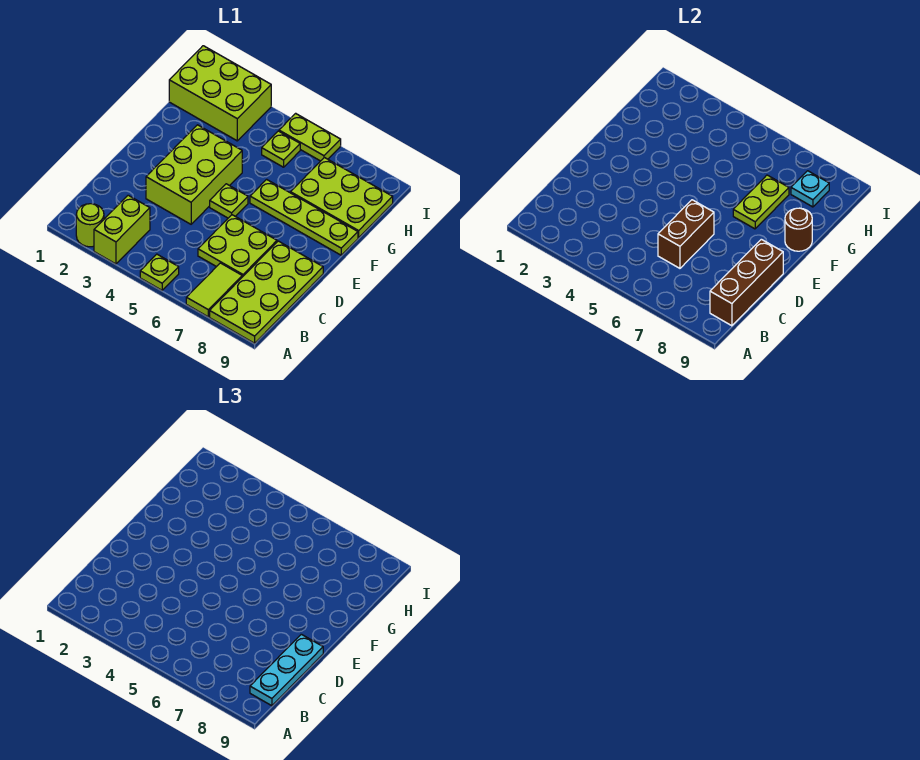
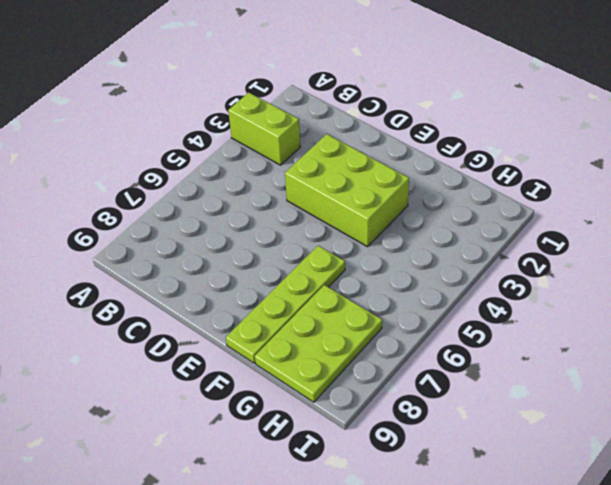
none -> lime round brick A2 level 1
none -> lime plate A5 level 1
none -> lime tile A7:B7 level 1

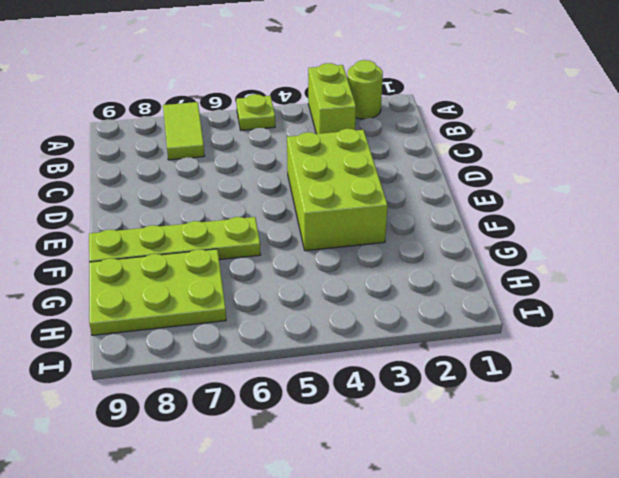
none -> lime plate A8:D9 level 1
none -> lime plate C6:D7 level 1
none -> lime plate E5 level 1

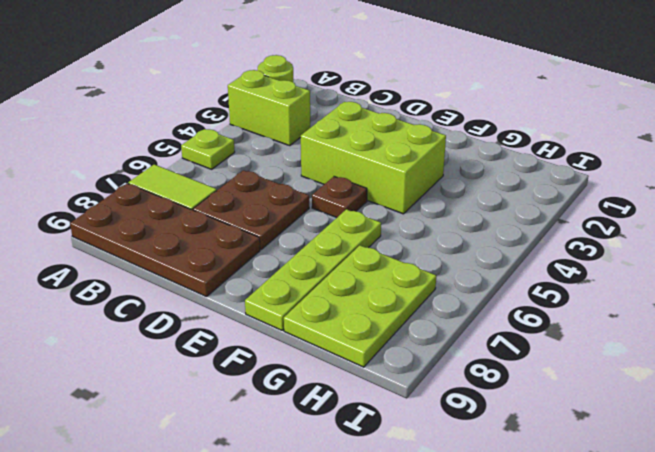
brown plate A8:D9 level 1 -> lime plate A8:D9 level 1
brown plate C6:D7 level 1 -> lime plate C6:D7 level 1
brown plate E5 level 1 -> lime plate E5 level 1
none -> lime brick H1:I3 level 1
none -> lime plate H5 level 1
none -> lime plate I5:I6 level 1

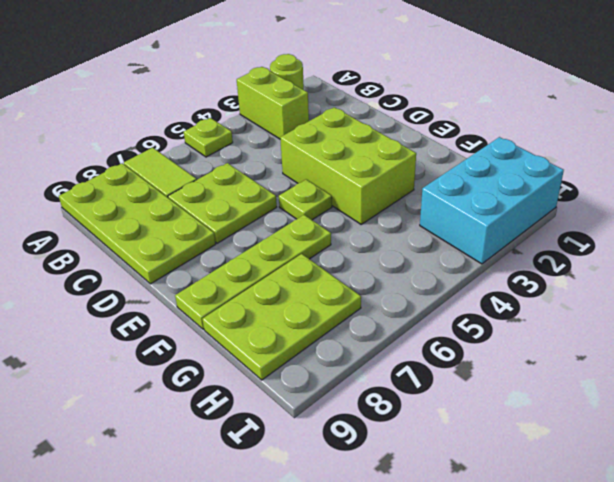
cyan brick H1:I3 level 1 -> lime brick H1:I3 level 1
none -> lime plate H5 level 1
none -> lime plate I5:I6 level 1
none -> brown brick B9:D9 level 2

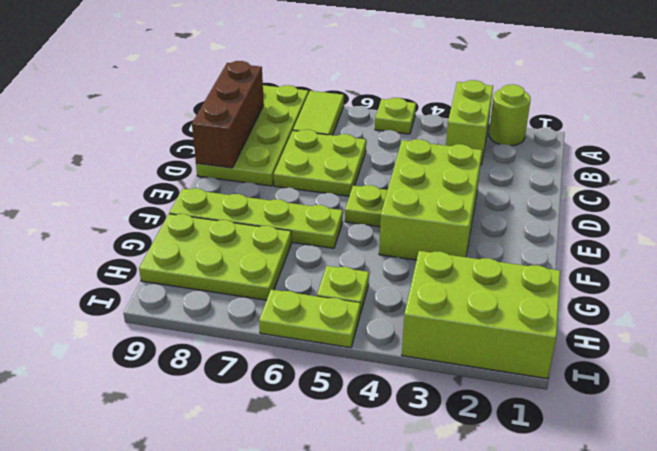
none -> brown brick C6:D6 level 2
none -> lime plate F7:G7 level 2
none -> brown round brick F9 level 2

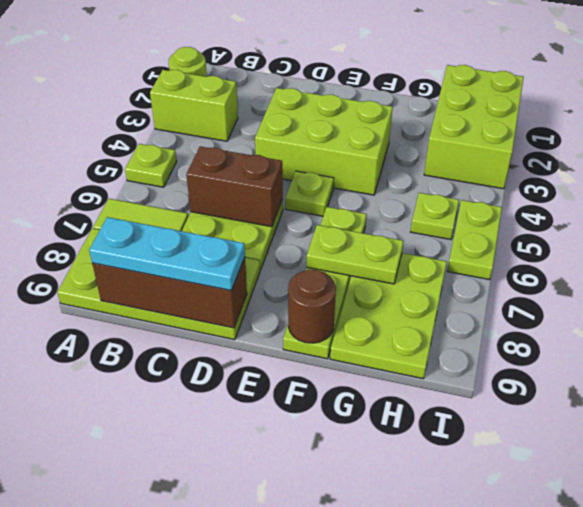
none -> cyan plate H8 level 2

